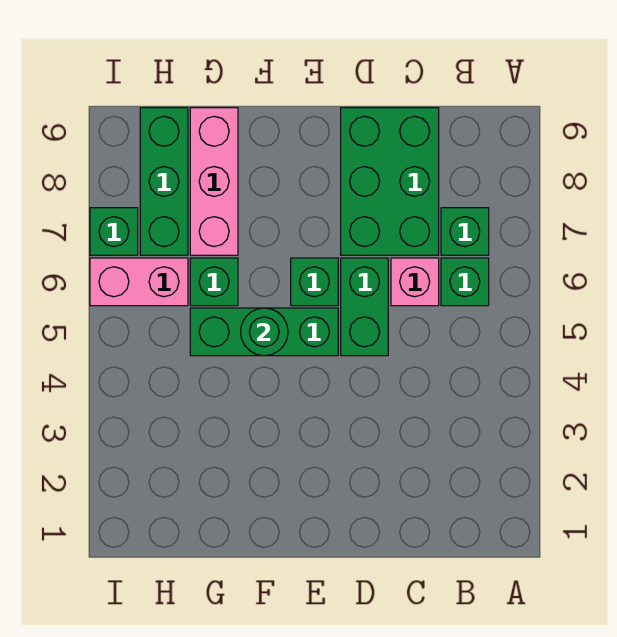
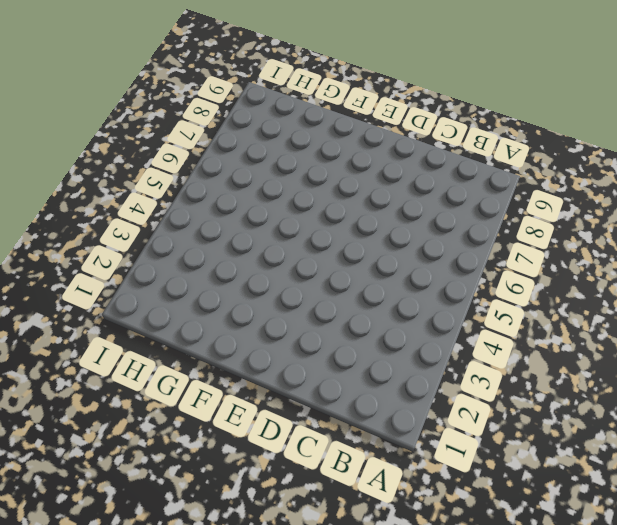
none -> green brick B6 level 1
none -> green brick B7 level 1
none -> pink brick C6 level 1

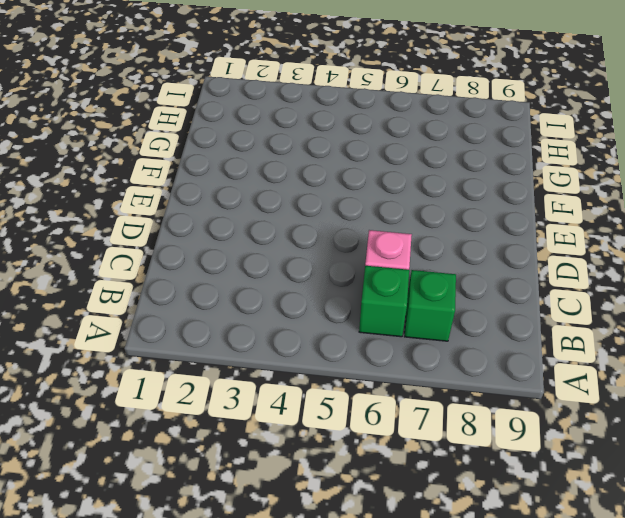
none -> green brick C7:D9 level 1
none -> green brick D5:D6 level 1
none -> green brick E5:G5 level 1

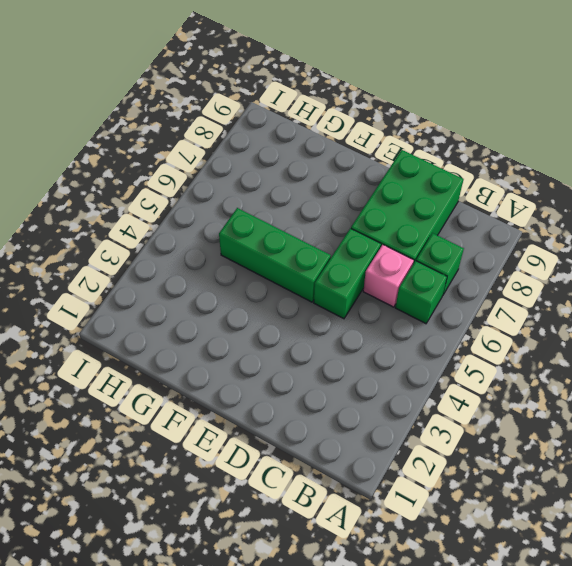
none -> green brick E6 level 1
none -> green brick G6 level 1
none -> pink brick G7:G9 level 1

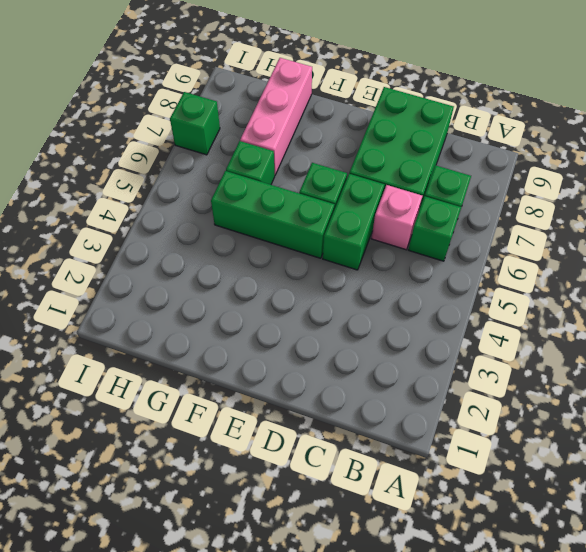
none -> pink brick H6:I6 level 1
none -> green brick H7:H9 level 1
none -> green round brick F5 level 2

